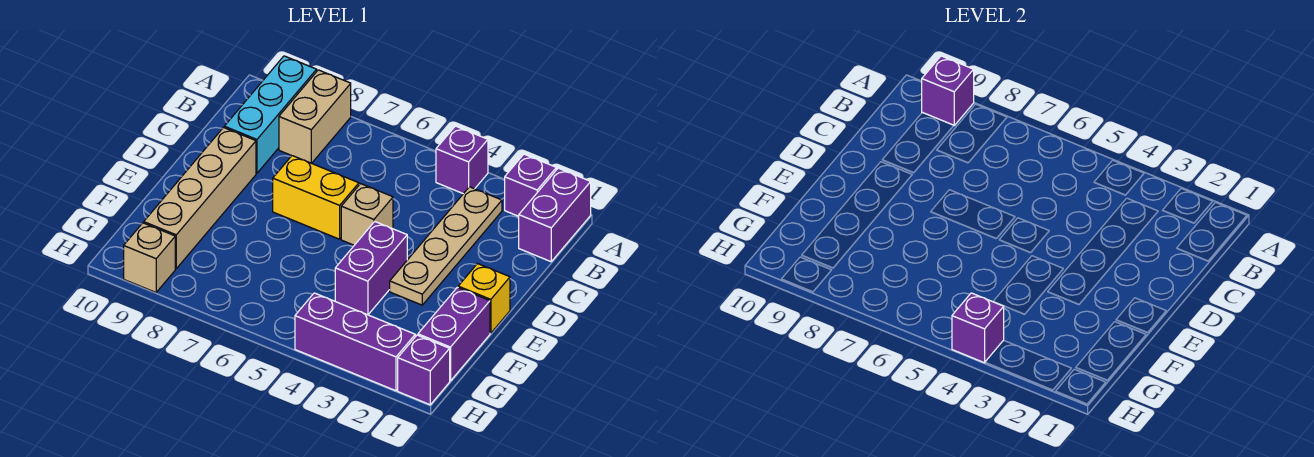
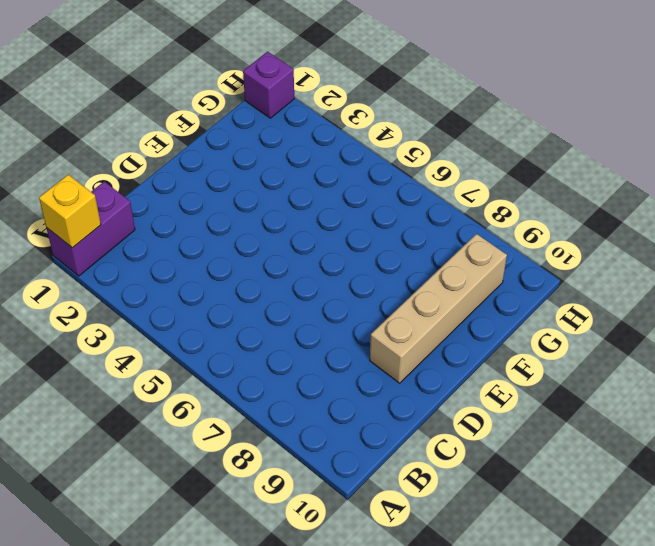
yellow brick A1 level 2 -> yellow brick E1 level 1
none -> purple brick A2 level 1
none -> purple brick A4 level 1
none -> tan brick A8:B8 level 1

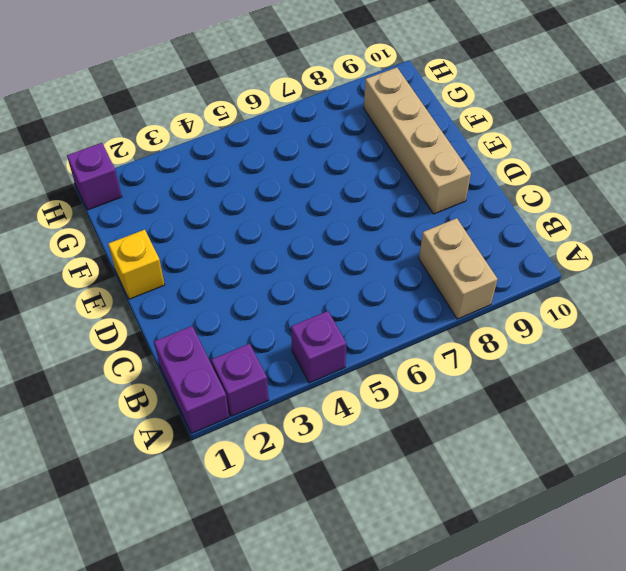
none -> cyan brick A9:C9 level 1
none -> tan plate B3:E3 level 1
none -> tan brick D5 level 1

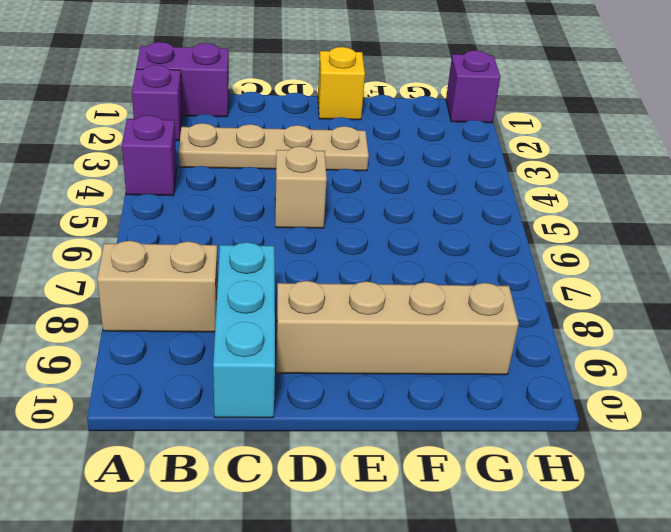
cyan brick C8:C10 level 1 -> cyan brick A9:C9 level 1
none -> yellow brick D6:D7 level 1
none -> purple brick E4:F4 level 1
none -> purple brick F1:G1 level 1

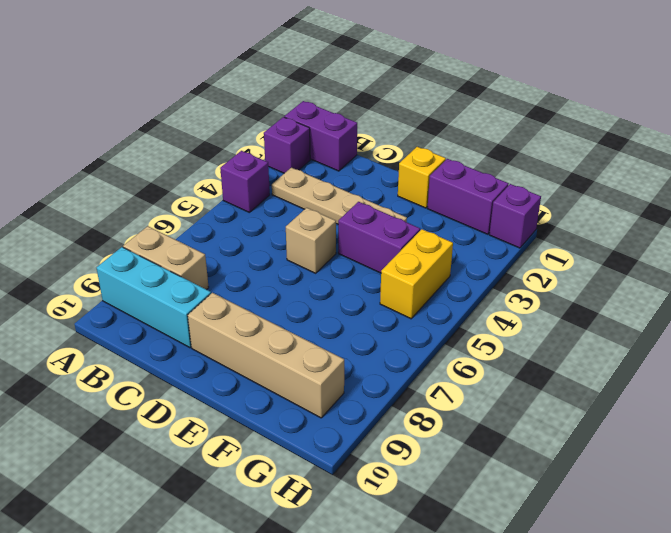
yellow brick G4:G5 level 1 -> yellow brick D6:D7 level 1
none -> purple brick H2:H4 level 1
none -> tan brick H9 level 1
none -> purple brick A9 level 2

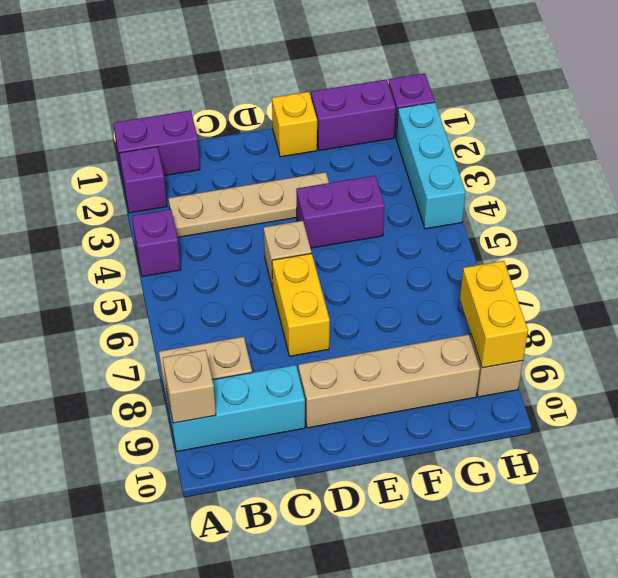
tan brick A9 level 2 -> purple brick A9 level 2
cyan brick H2:H4 level 1 -> purple brick H2:H4 level 1
yellow brick H8:H9 level 2 -> none
none -> purple brick H4 level 2

